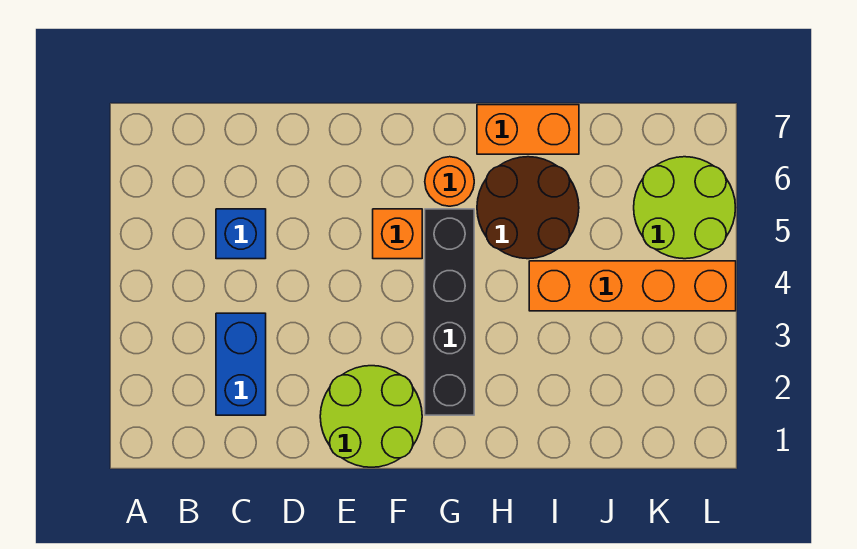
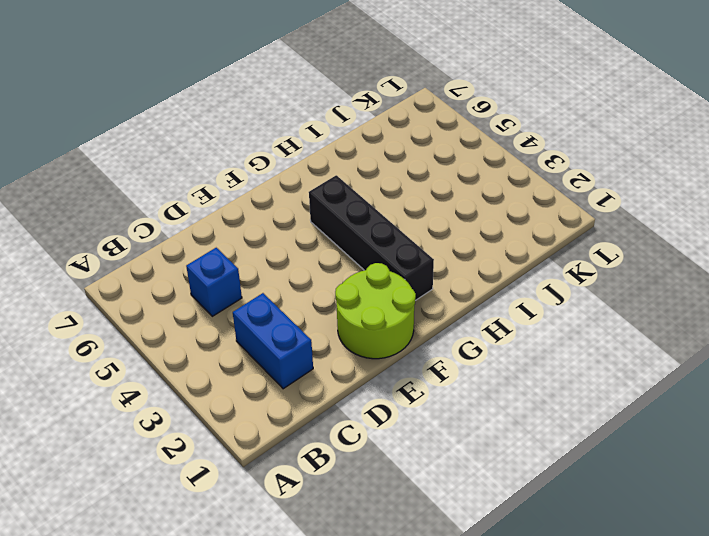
none -> orange brick F5 level 1
none -> orange round brick G6 level 1

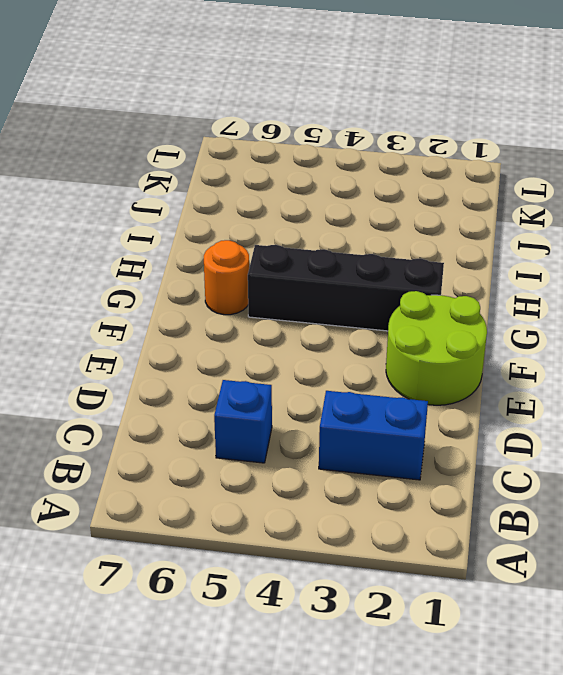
none -> orange brick F5 level 1
none -> brown round brick H5:I6 level 1

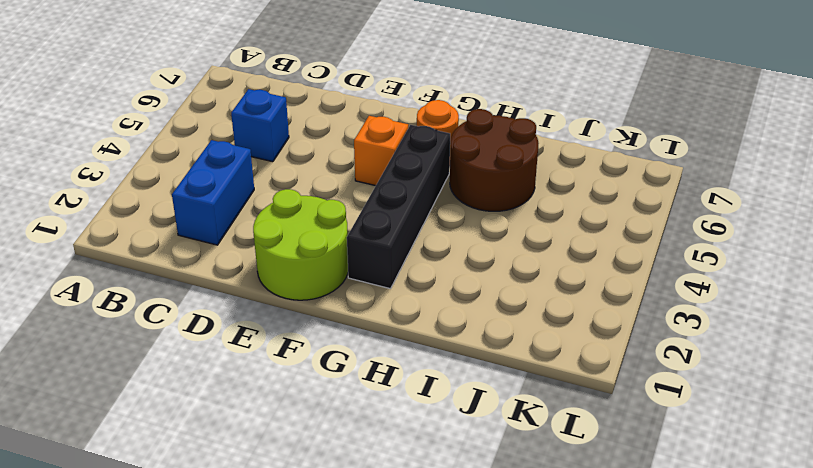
none -> orange brick H7:I7 level 1
none -> orange brick I4:L4 level 1

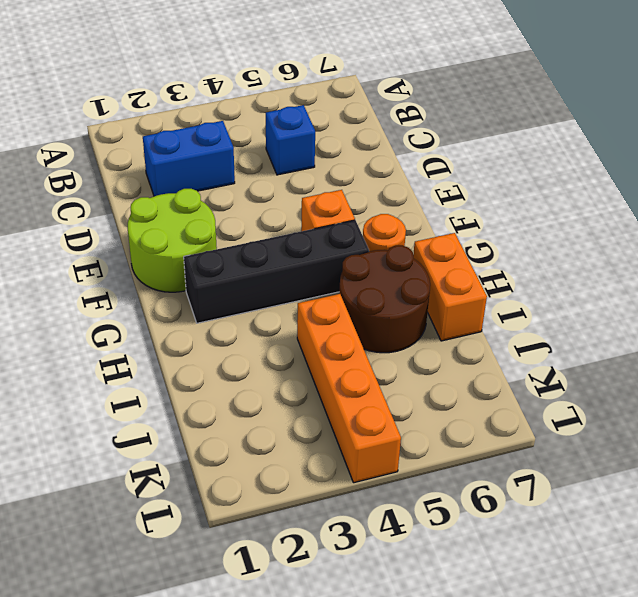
none -> lime round brick K5:L6 level 1

